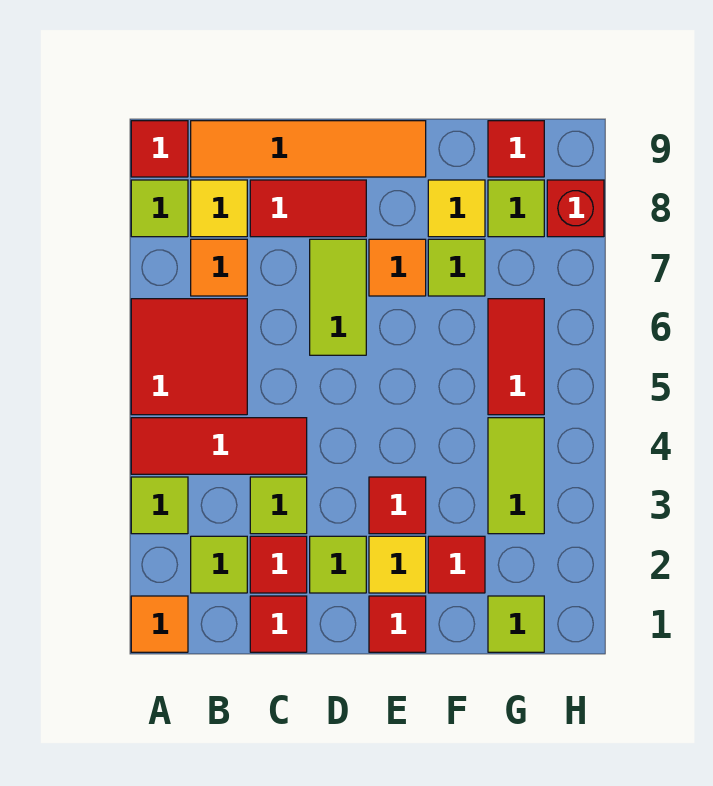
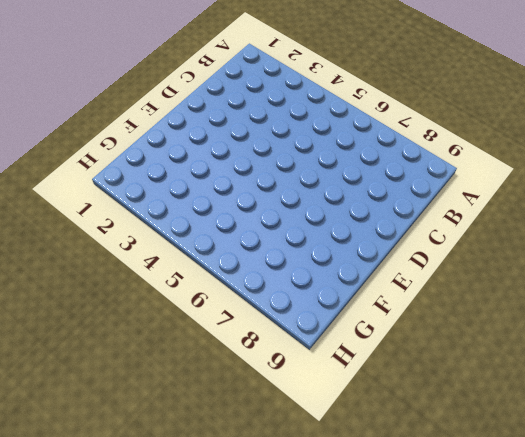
none -> orange tile A1 level 1
none -> lime tile A3 level 1
none -> red tile A4:C4 level 1

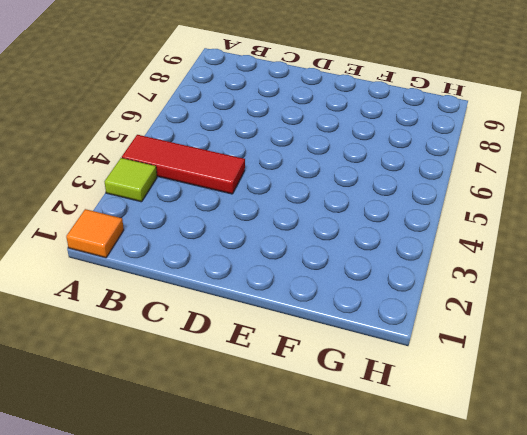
none -> red tile A5:B6 level 1
none -> lime tile A8 level 1
none -> red tile A9 level 1

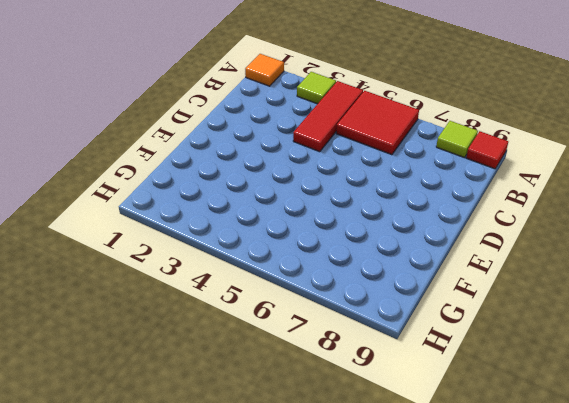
none -> lime tile B2 level 1
none -> orange tile B7 level 1
none -> yellow tile B8 level 1

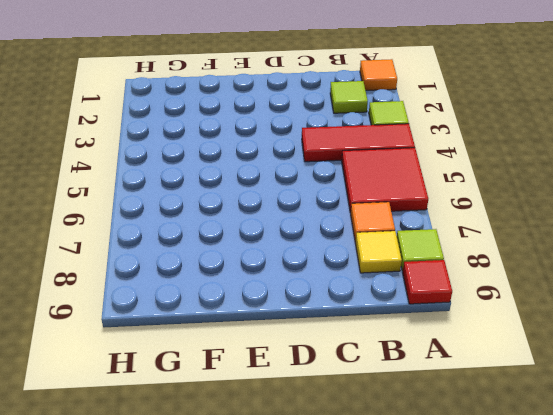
none -> orange tile B9:E9 level 1
none -> red tile C1 level 1
none -> red tile C2 level 1

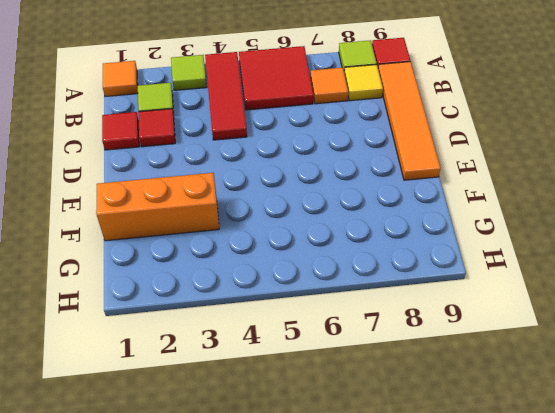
orange brick F1:F3 level 1 -> red tile F2 level 1
none -> lime tile C3 level 1
none -> red tile C8:D8 level 1
none -> lime tile D2 level 1

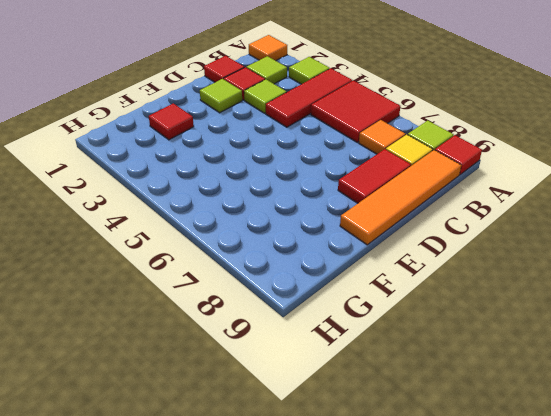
none -> lime tile D6:D7 level 1
none -> red tile E1 level 1
none -> yellow tile E2 level 1

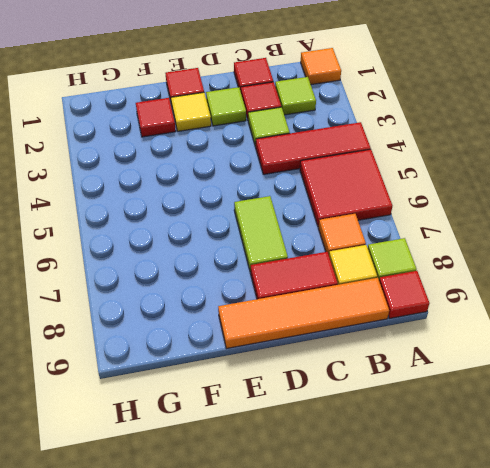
none -> lime tile A3 level 1
none -> red tile E3 level 1
none -> orange tile E7 level 1

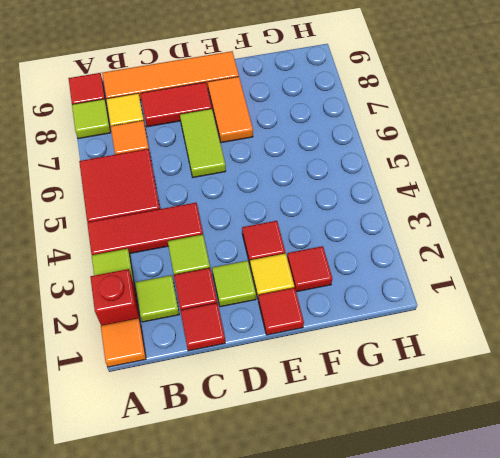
red brick A2 level 1 -> red brick H8 level 1
orange tile E7:E8 level 1 -> orange tile E7 level 1
none -> lime tile F7 level 1
none -> yellow tile F8 level 1
none -> lime tile G1 level 1

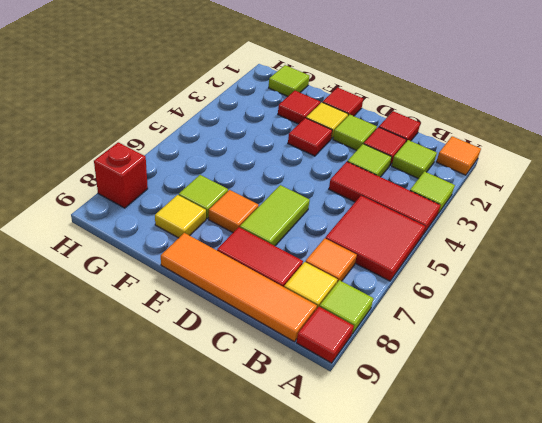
none -> lime tile G3:G4 level 1
none -> red tile G5:G6 level 1
none -> lime tile G8 level 1

